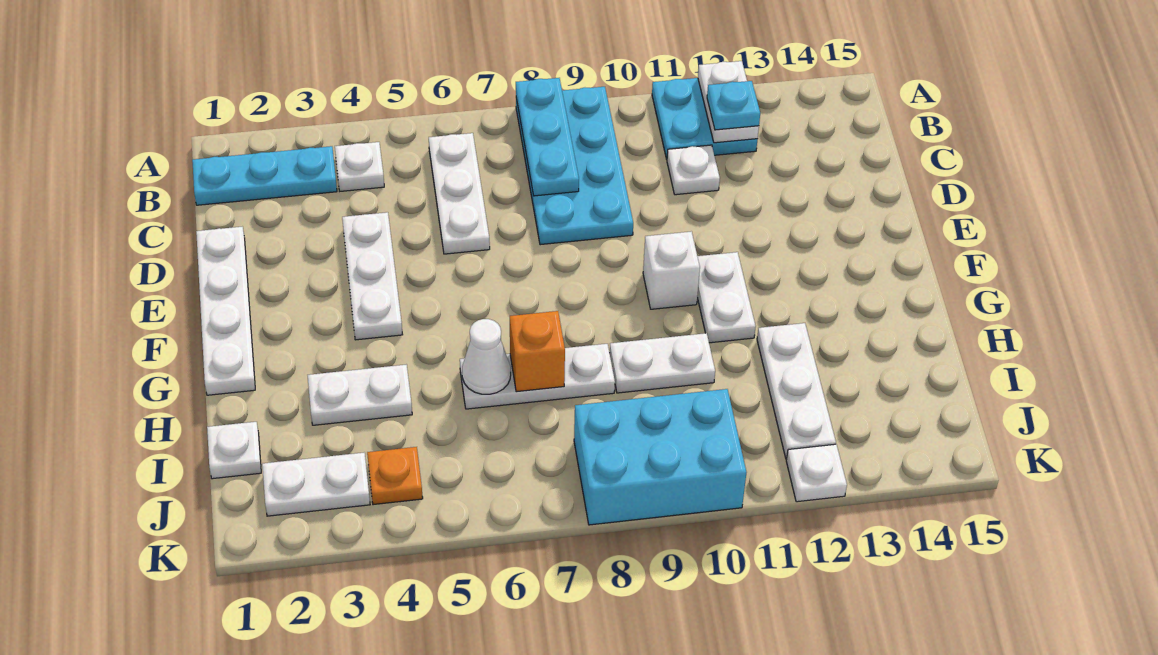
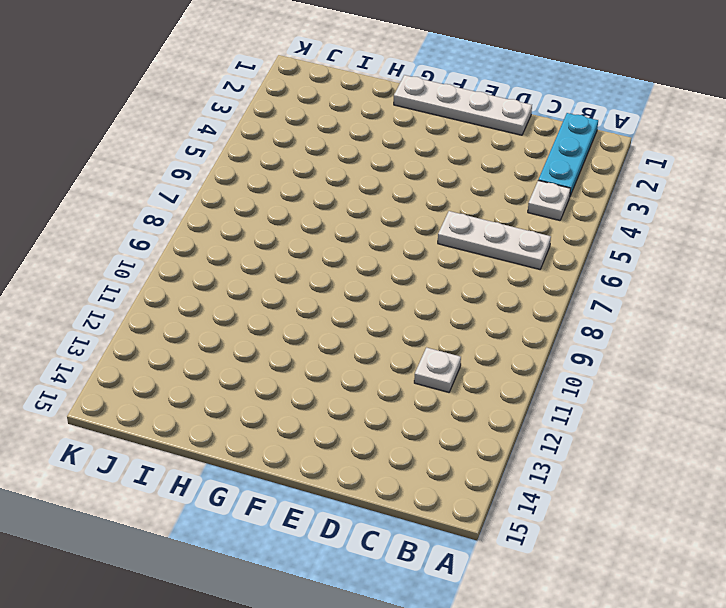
none -> cyan plate A8:D9 level 1
none -> cyan plate A11:B12 level 1
none -> white plate D4:F4 level 1

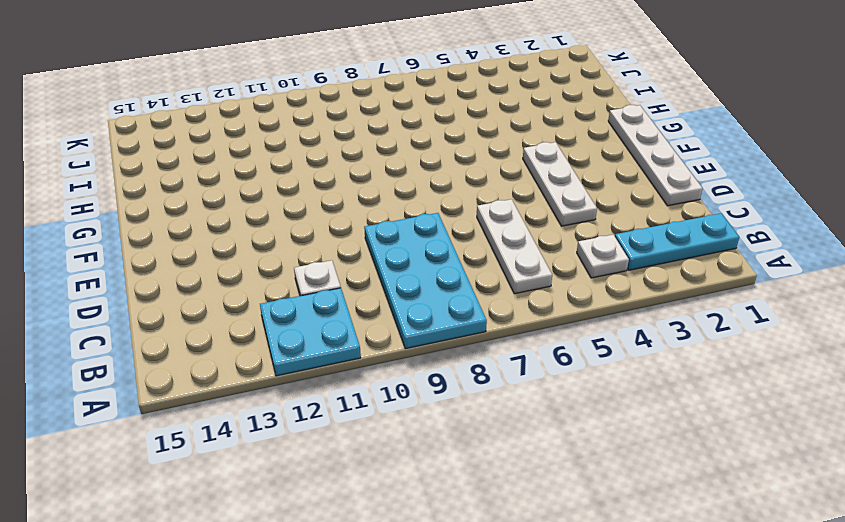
none -> white brick F10 level 1
none -> white plate F11:G11 level 1
none -> white plate H3:H4 level 1

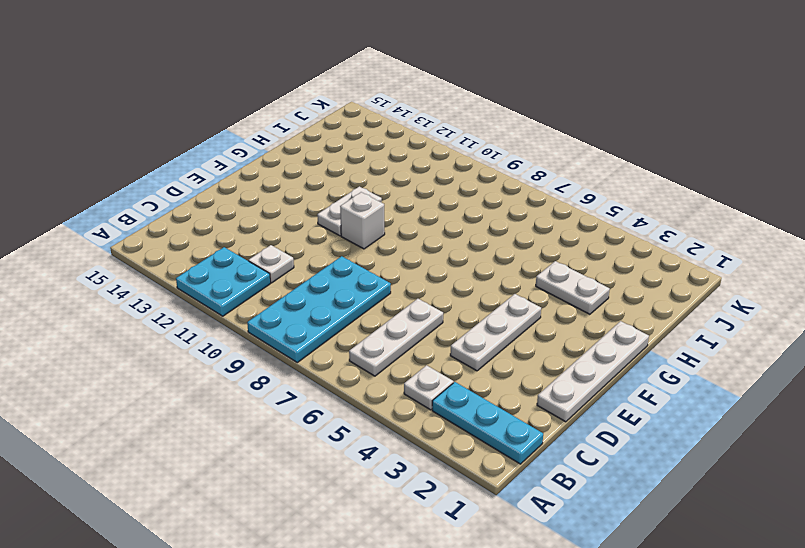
none -> white plate H6:H8 level 1
none -> white plate H9:H10 level 1
none -> white plate H12:J12 level 1

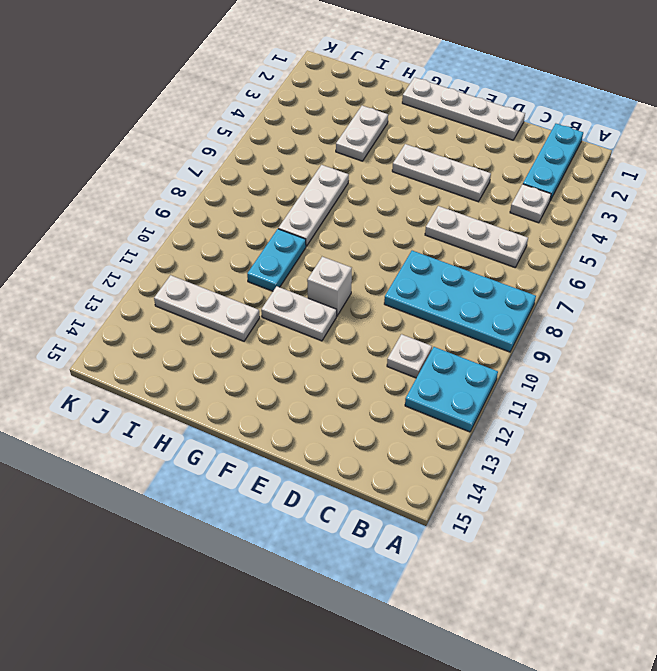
cyan plate H9:H10 level 1 -> white plate H9:H10 level 1
none -> white plate I1 level 1
none -> white plate J2:J3 level 1
none -> orange plate J4 level 1

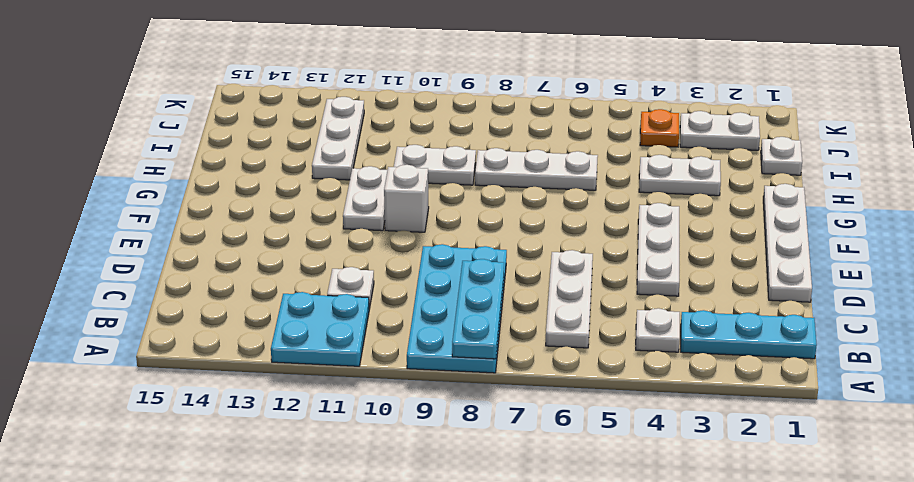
none -> cyan brick J8:K10 level 1
none -> white plate K12 level 1
none -> white plate A12:B12 level 2

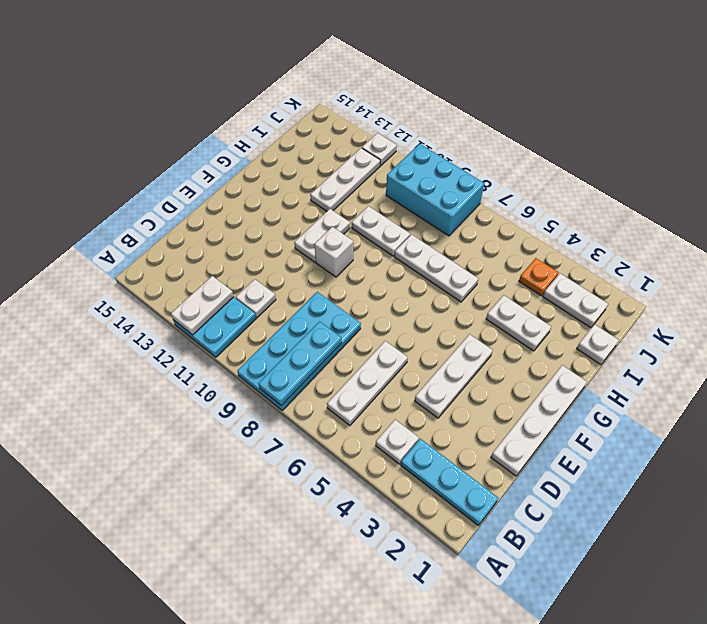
none -> white cone H6 level 2
none -> orange brick H7 level 2
none -> cyan plate B12 level 3

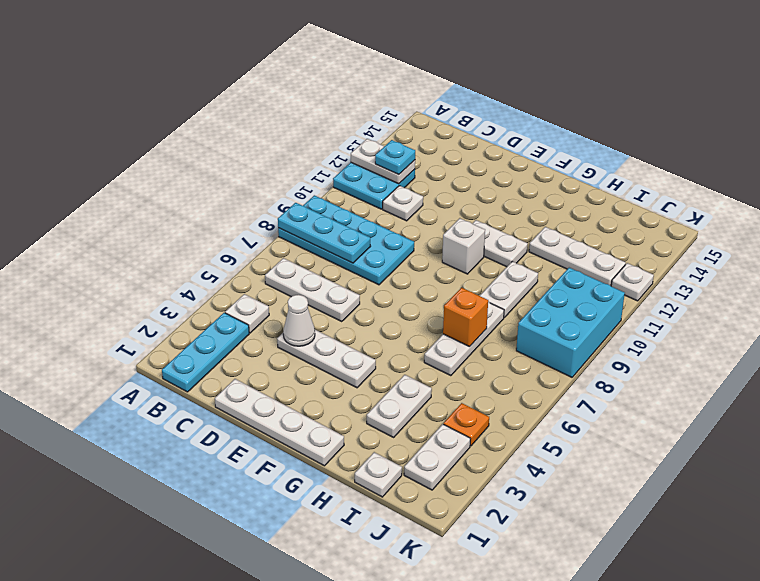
white cone D4 level 2 -> white cone H6 level 2

